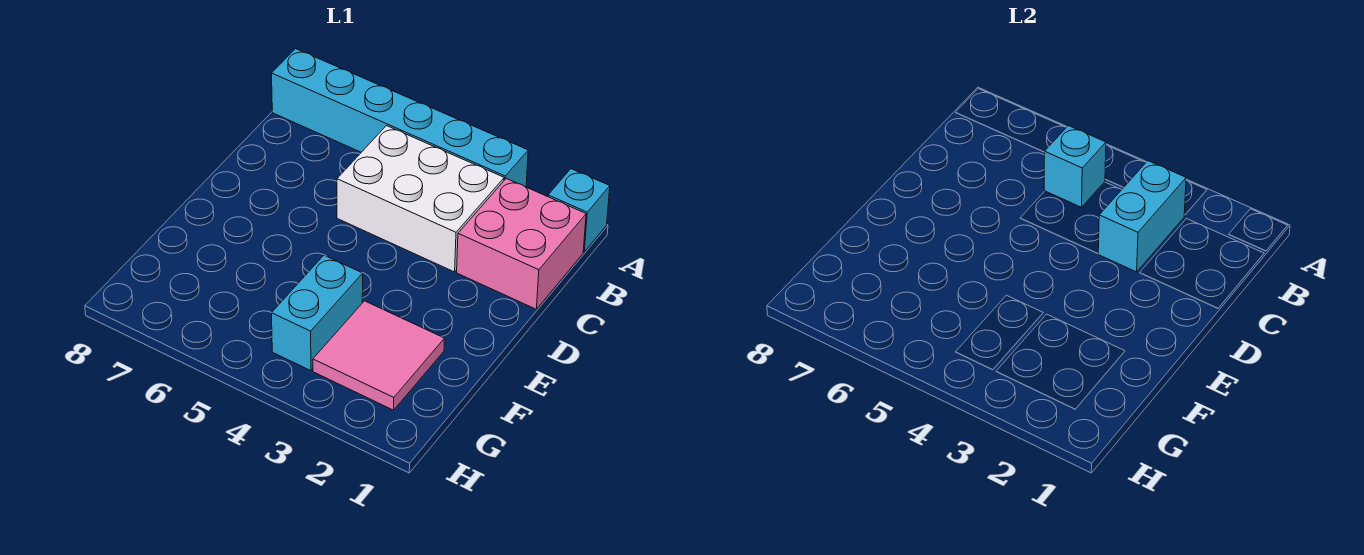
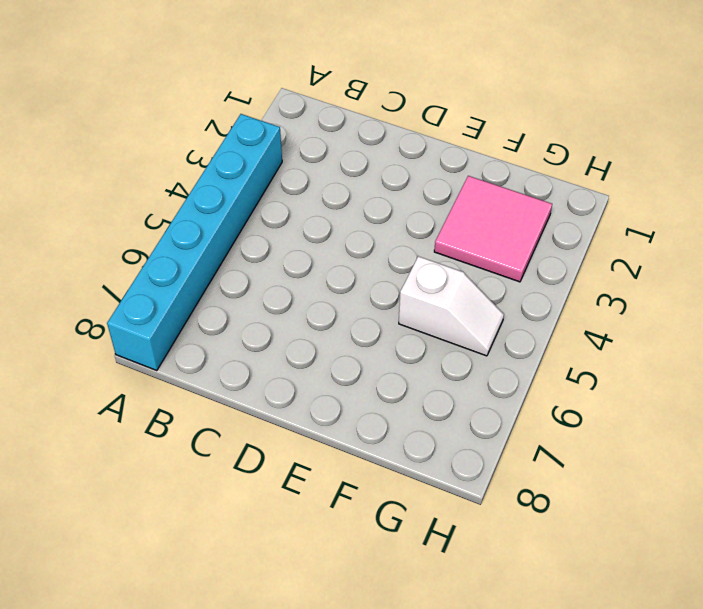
white slope F5:G5 level 1 top F -> none
none -> cyan brick A1 level 1
none -> pink brick B1:C2 level 1

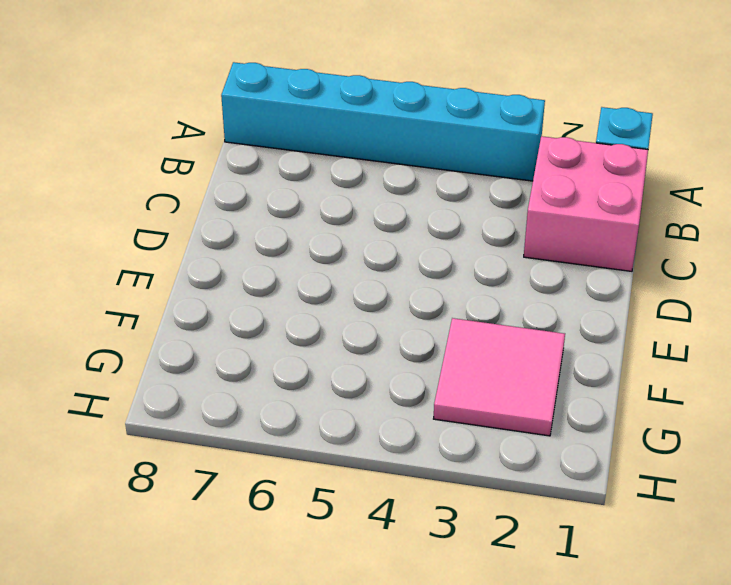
none -> white brick B3:C5 level 1
none -> cyan brick F4:G4 level 1

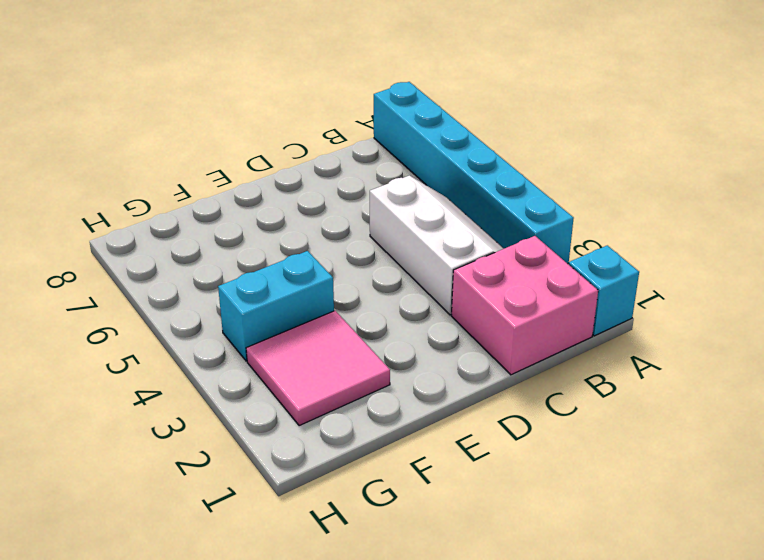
white slope B3:C5 level 1 top C -> white brick B3:C5 level 1
none -> cyan brick B3:C3 level 2
none -> cyan brick B5 level 2

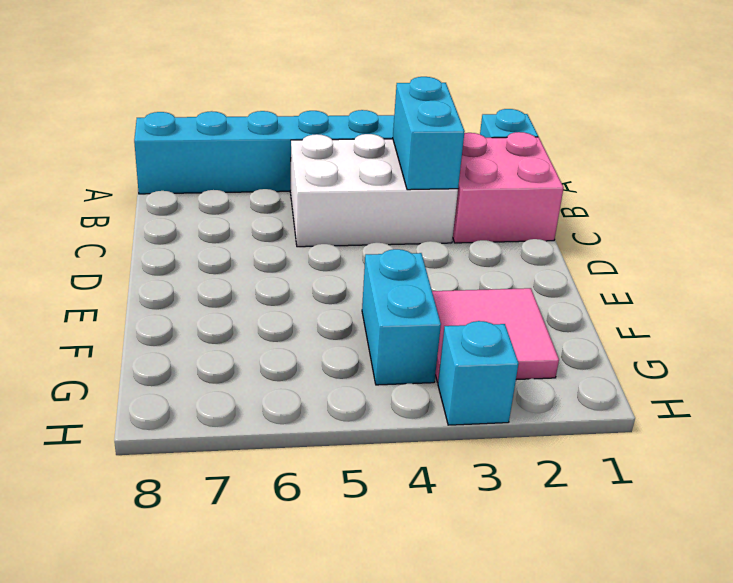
cyan brick H3 level 1 -> cyan brick B5 level 2

